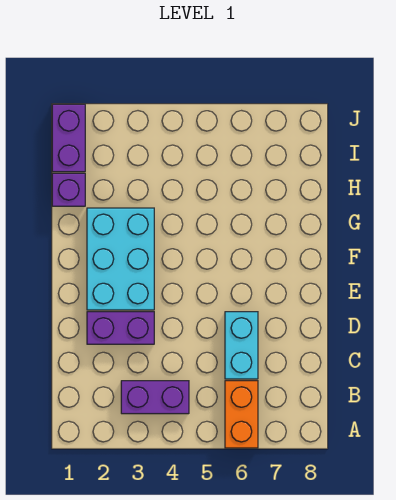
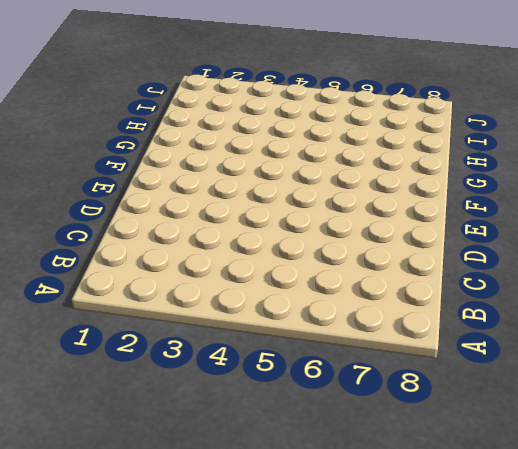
none -> orange brick A6:B6 level 1
none -> purple brick B3:B4 level 1

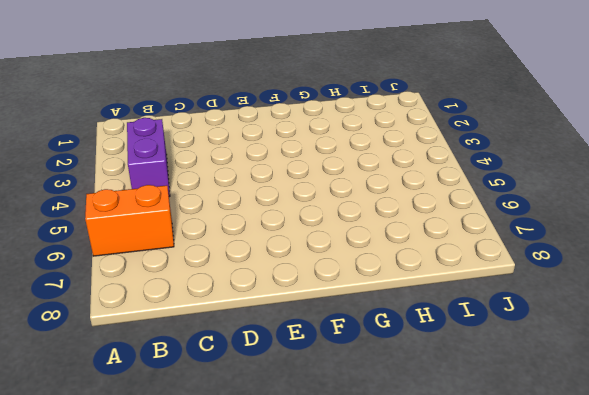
none -> cyan brick C6:D6 level 1
none -> purple brick D2:D3 level 1

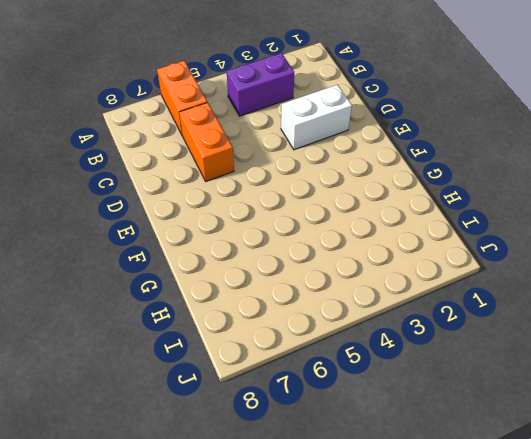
orange brick C6:D6 level 1 -> cyan brick C6:D6 level 1
white brick D2:D3 level 1 -> purple brick D2:D3 level 1
none -> cyan brick E2:G3 level 1
none -> purple brick H1 level 1

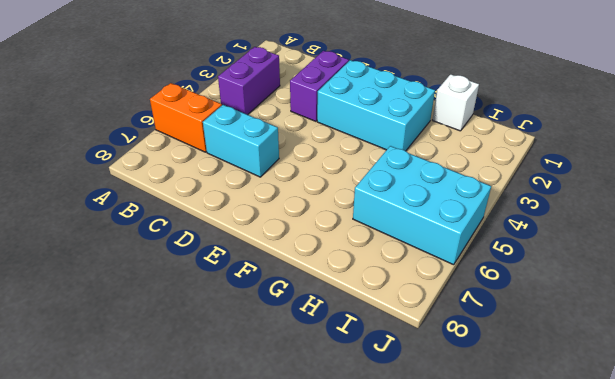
white brick H1 level 1 -> purple brick H1 level 1
cyan brick H5:J6 level 1 -> none
none -> purple brick I1:J1 level 1

